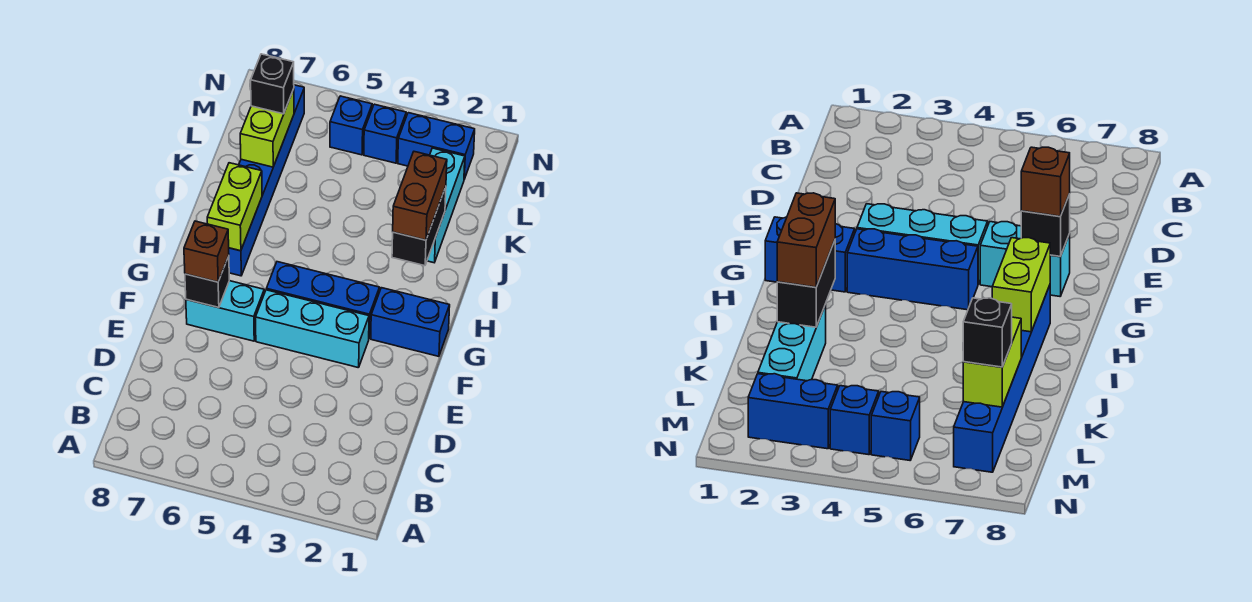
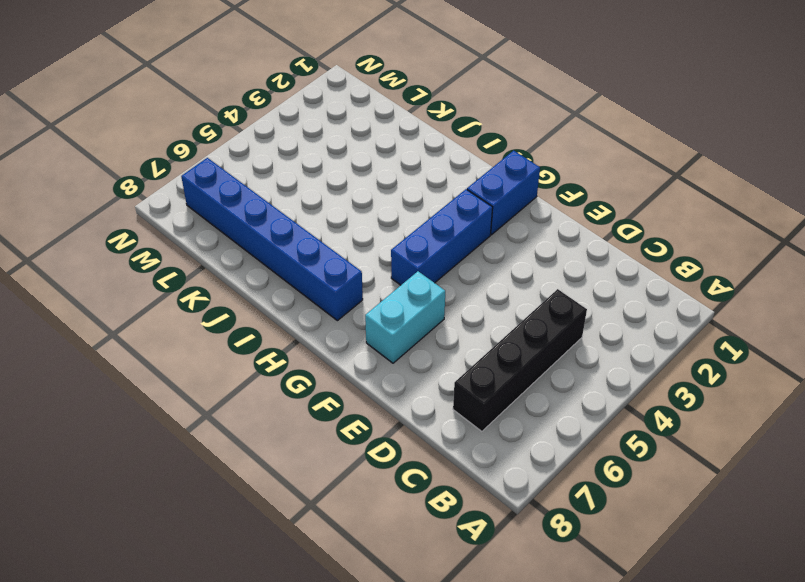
black brick C4:C7 level 1 -> none
none -> cyan brick F3:F5 level 1
none -> cyan brick J2:L2 level 1
none -> blue brick M2:M3 level 1

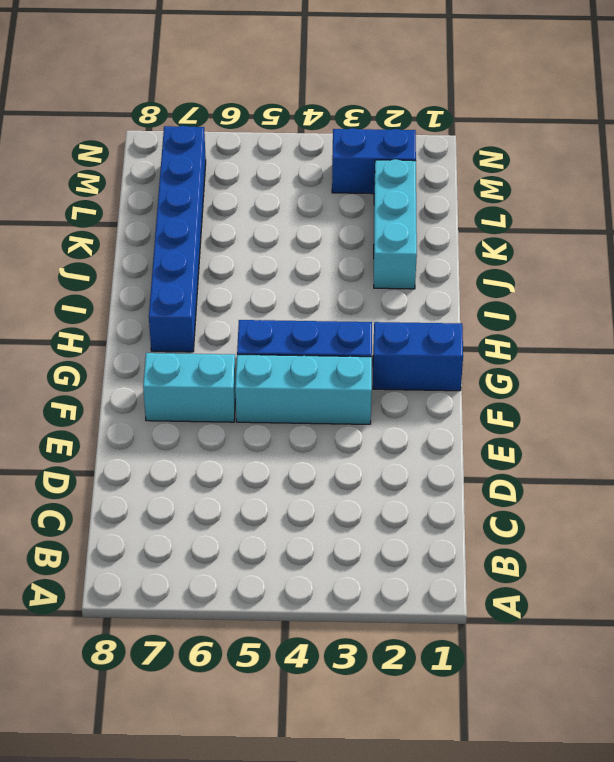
none -> blue brick M4 level 1
none -> blue brick M5 level 1
none -> black brick F7 level 2

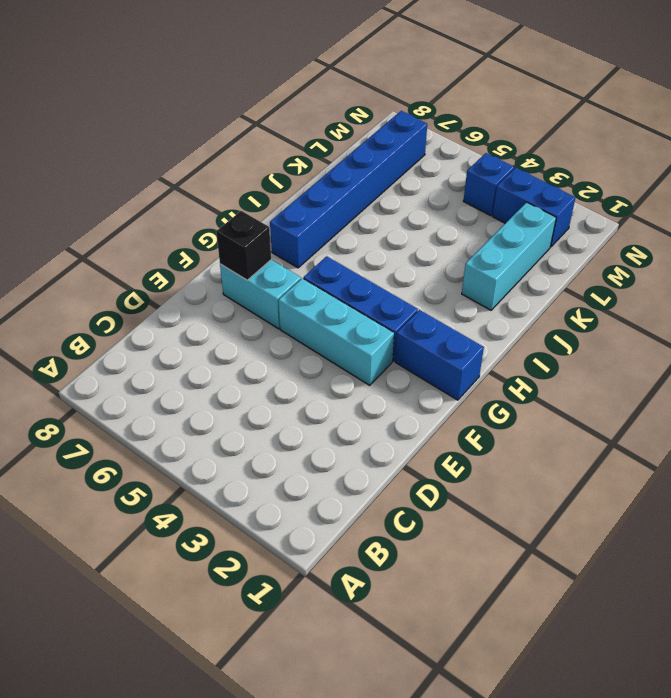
none -> blue brick M5 level 1
none -> lime brick H7:I7 level 2
none -> black brick I2:J2 level 2

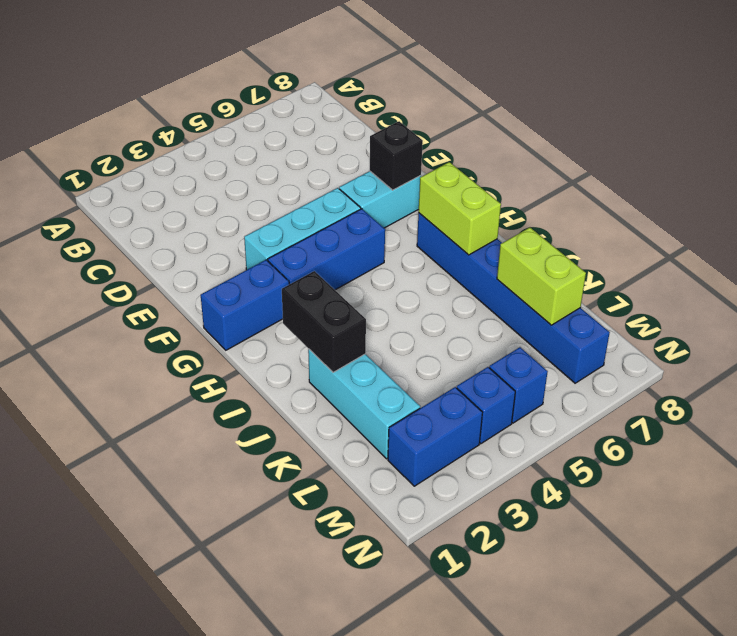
none -> brown brick F7 level 3
none -> brown brick I2:J2 level 3
none -> black brick L7 level 3

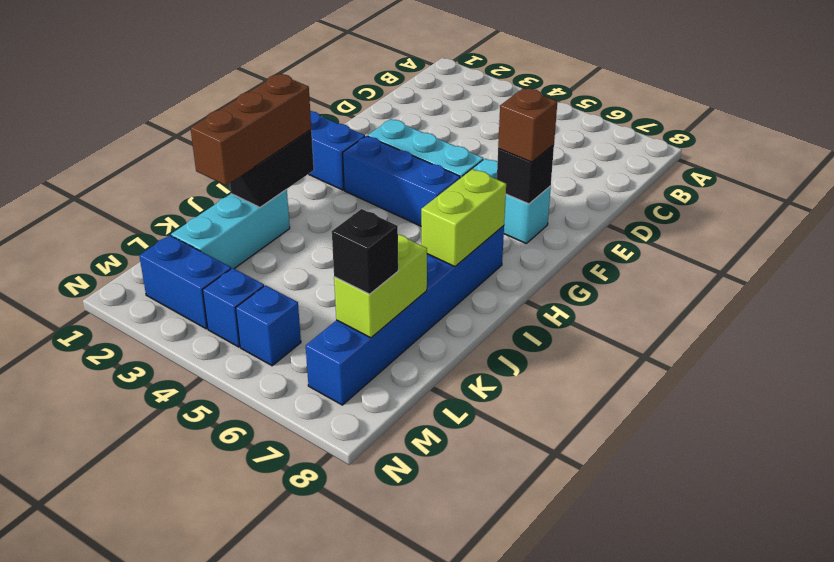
brown brick I2:K2 level 3 -> brown brick I2:J2 level 3

